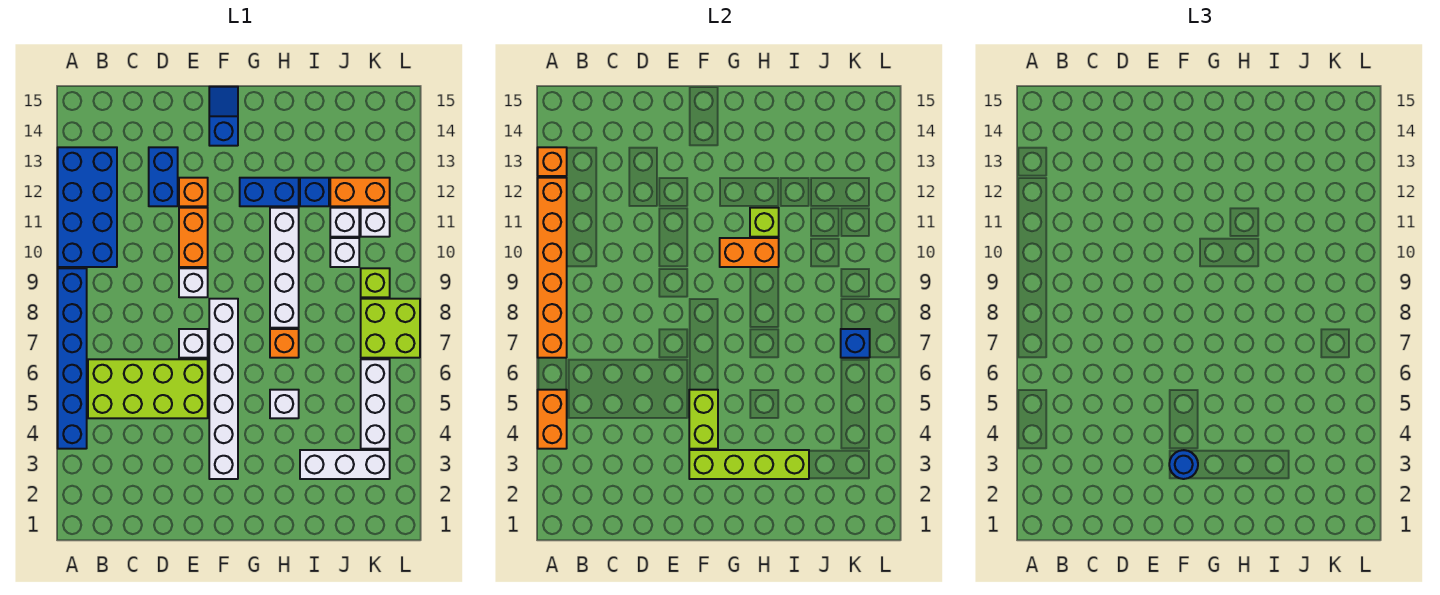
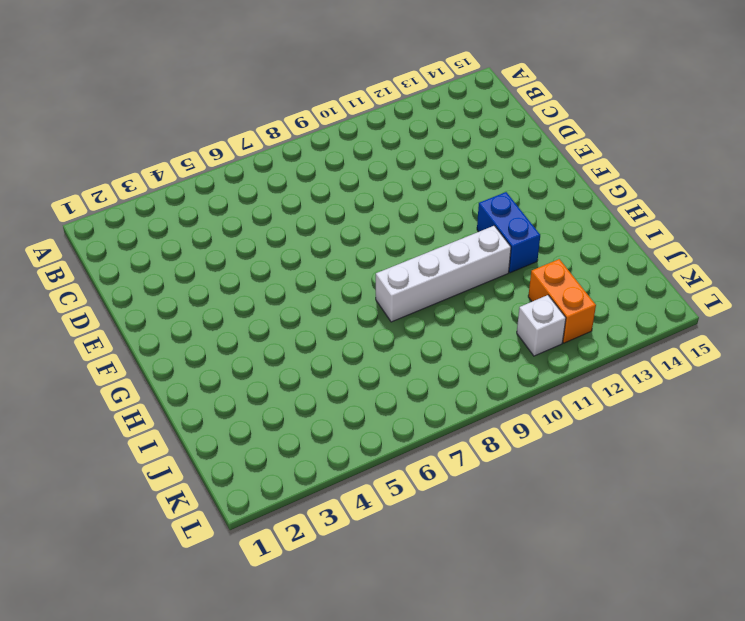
none -> blue brick A4:A9 level 1
none -> blue brick A10:B13 level 1
none -> lime brick B5:E6 level 1
none -> blue brick D12:D13 level 1

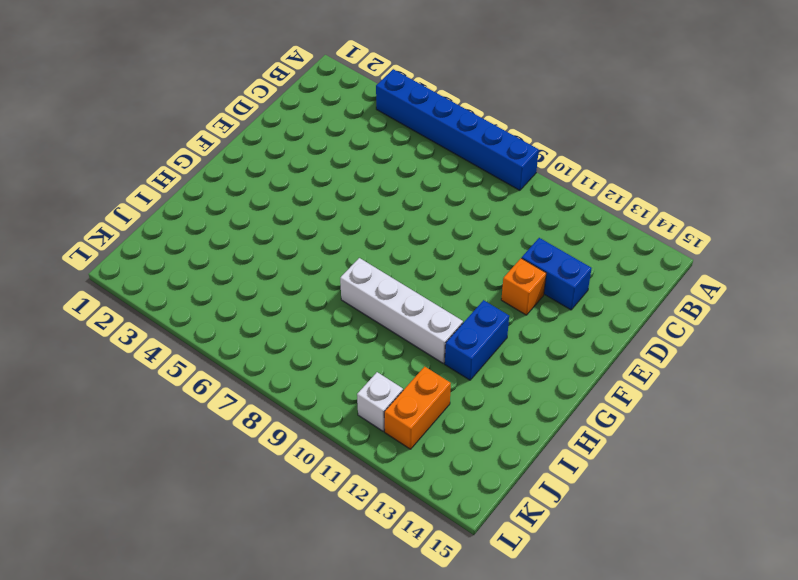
none -> blue brick A10:B13 level 1
none -> lime brick B5:E6 level 1
none -> white brick E7 level 1
none -> white brick E9 level 1

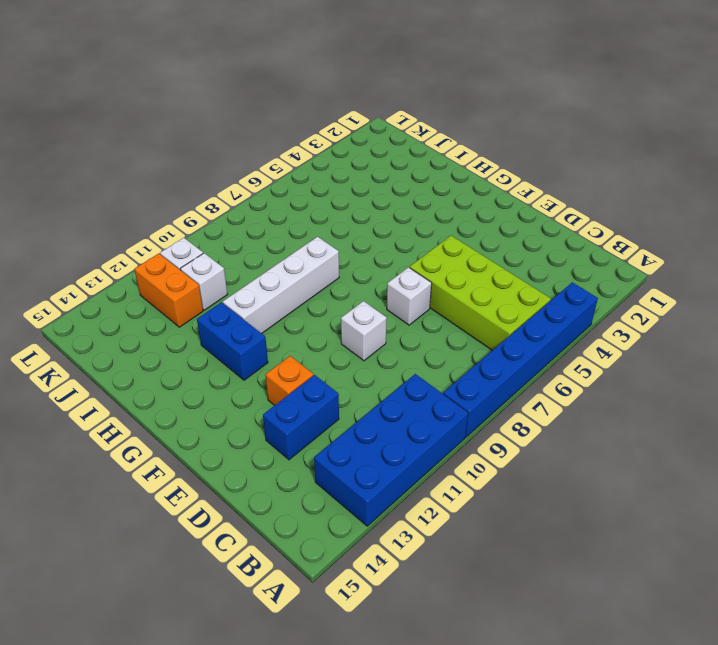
none -> orange brick E10:E11 level 1
none -> white brick F3:F8 level 1
none -> blue slope F14:F15 level 1 top 14
none -> white brick H5 level 1

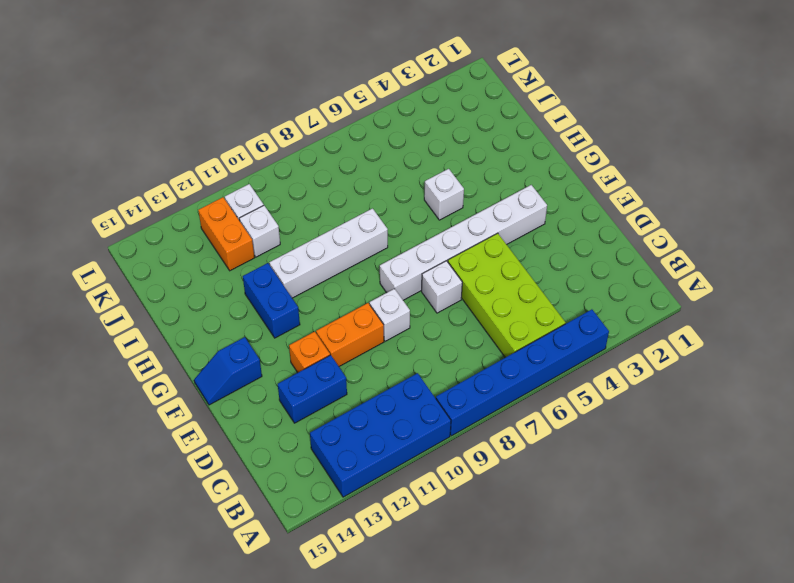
none -> orange brick H7 level 1
none -> white brick I3:K3 level 1
none -> blue brick I12 level 1
none -> white brick J10 level 1

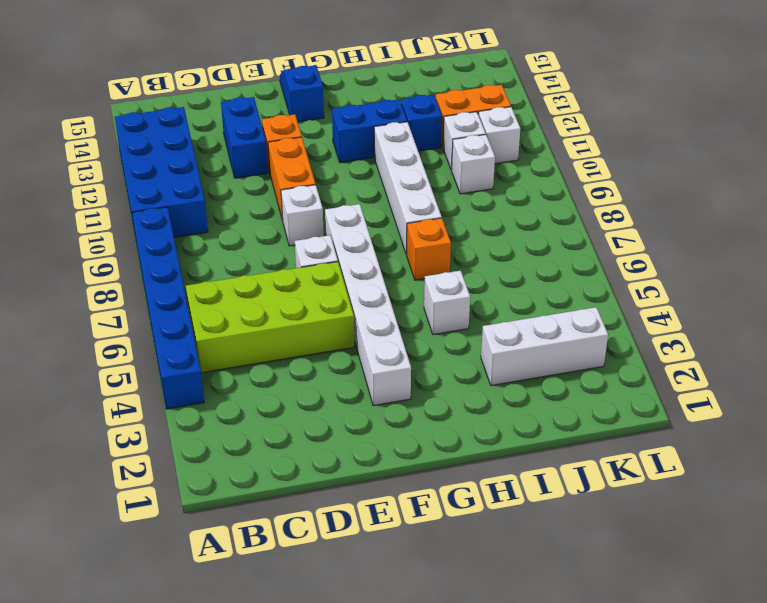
none -> white brick K4:K6 level 1
none -> lime brick K7:L8 level 1
none -> lime brick K9 level 1
none -> orange brick A4:A5 level 2

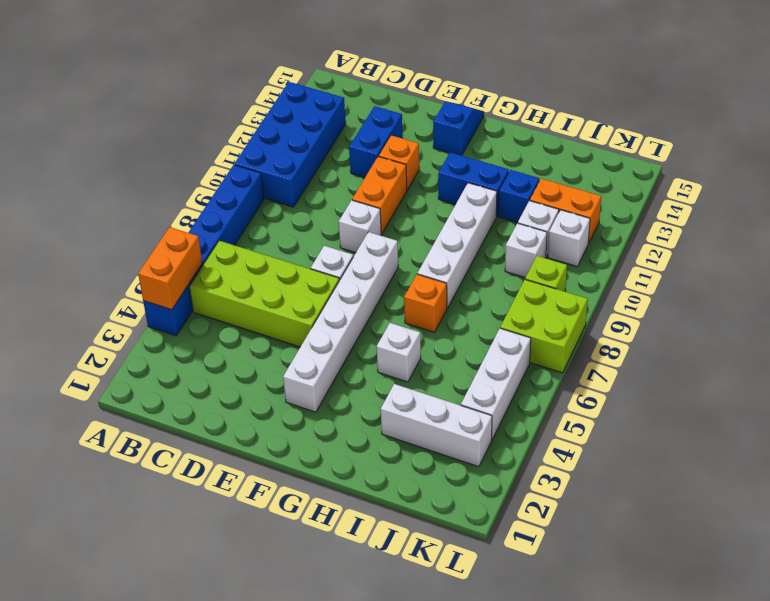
none -> orange brick A7:A12 level 2
none -> orange brick A13 level 2
none -> lime brick F3:I3 level 2
none -> lime brick F4:F5 level 2

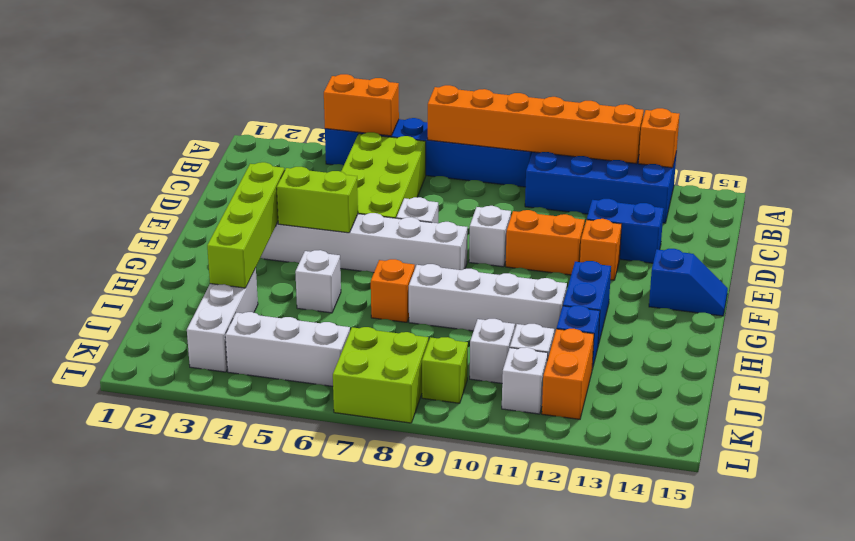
none -> orange brick G10:H10 level 2
none -> lime brick H11 level 2
none -> blue brick K7 level 2
none -> blue round brick F3 level 3

